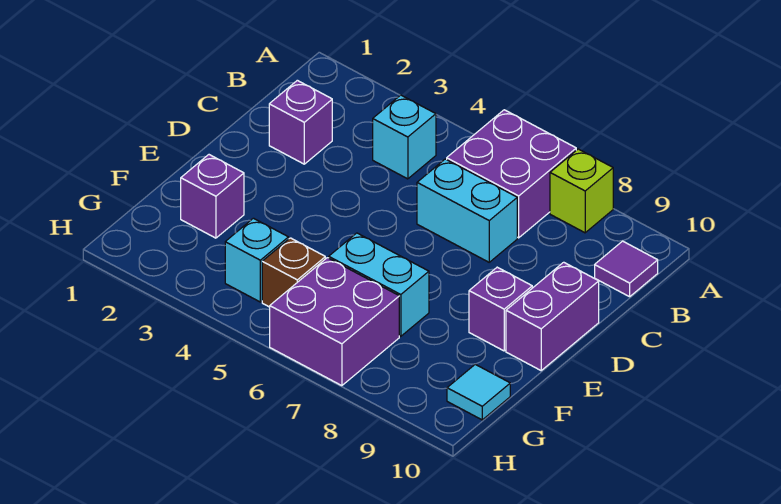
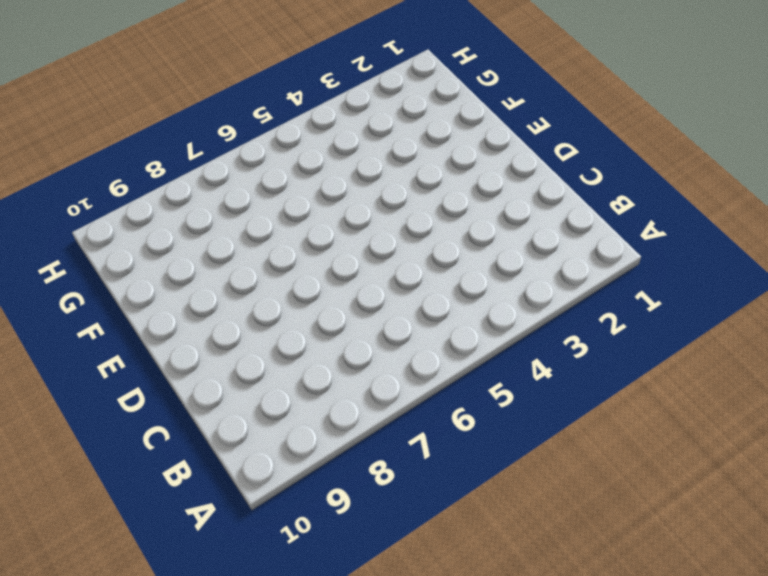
none -> purple brick A6:B7 level 1
none -> lime brick A8 level 1
none -> cyan brick B4 level 1

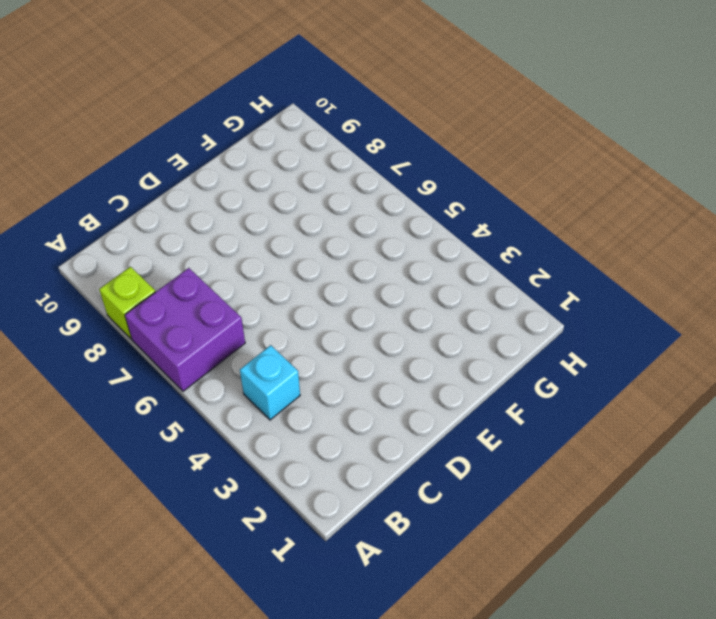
none -> purple tile B10 level 1
none -> purple brick C2 level 1
none -> cyan brick C6:C7 level 1

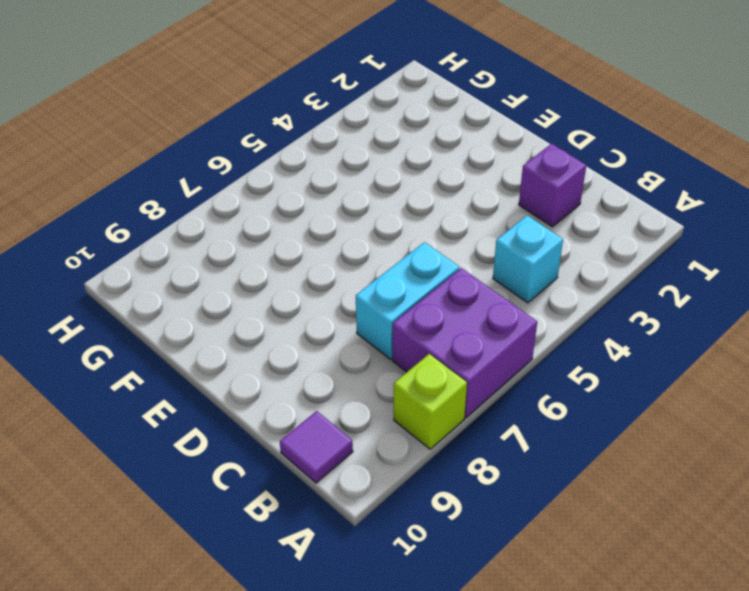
none -> purple brick D10:E10 level 1
none -> purple brick E9 level 1
none -> purple brick F2 level 1

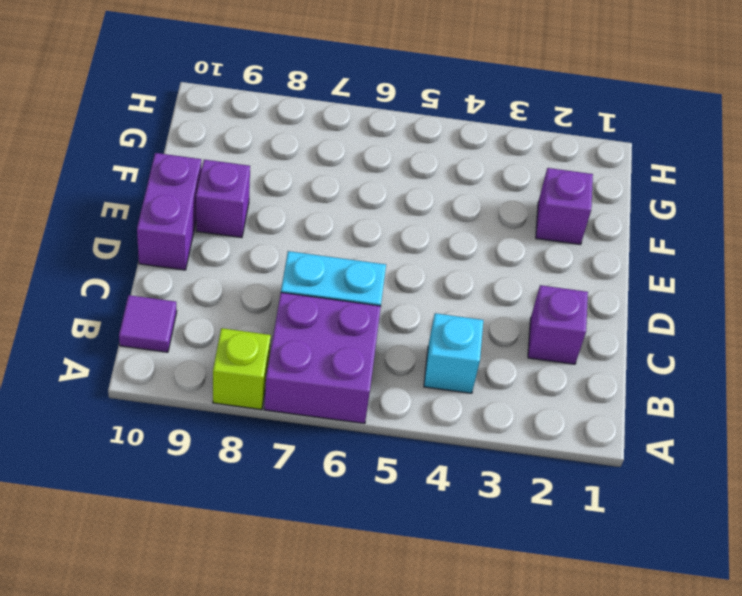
none -> cyan brick F6:F7 level 1
none -> cyan brick G4 level 1
none -> brown brick G5 level 1

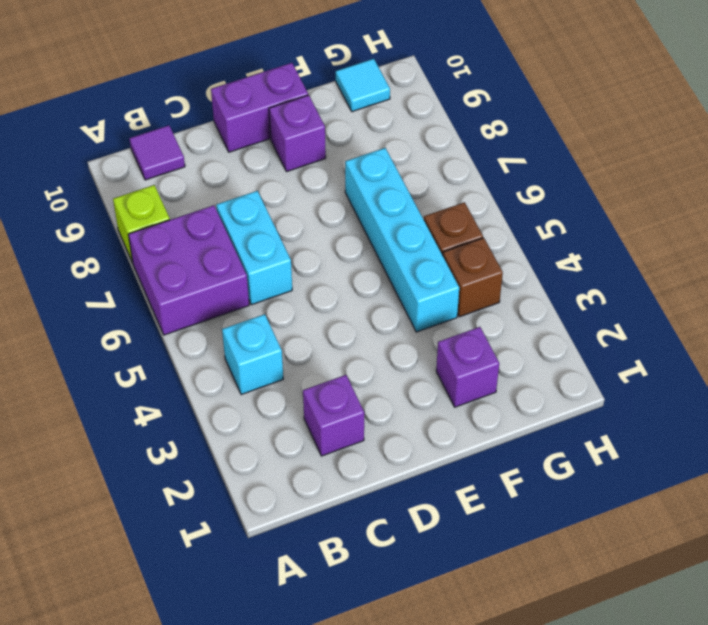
cyan brick F4:F7 level 1 -> cyan brick F6:F7 level 1
brown brick G4 level 1 -> cyan brick G4 level 1
none -> purple brick G6:H7 level 1

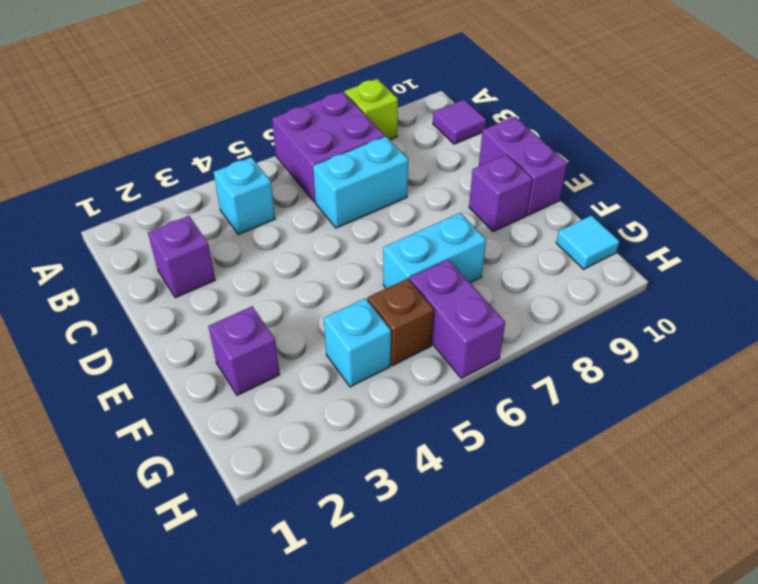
purple brick G6:H6 level 1 -> purple brick G6:H7 level 1

